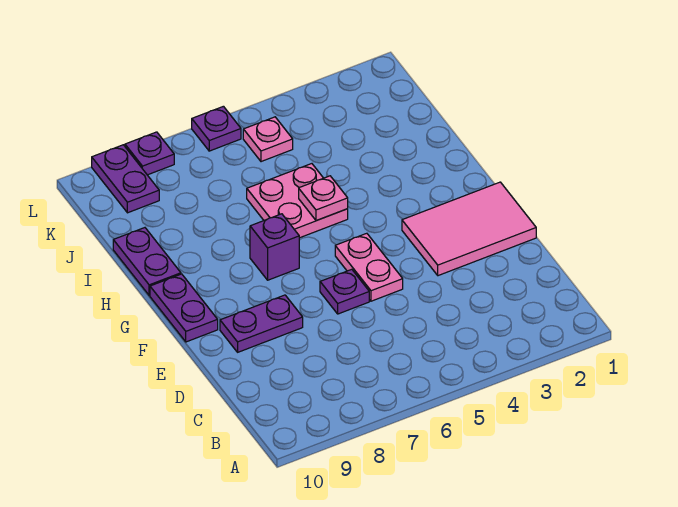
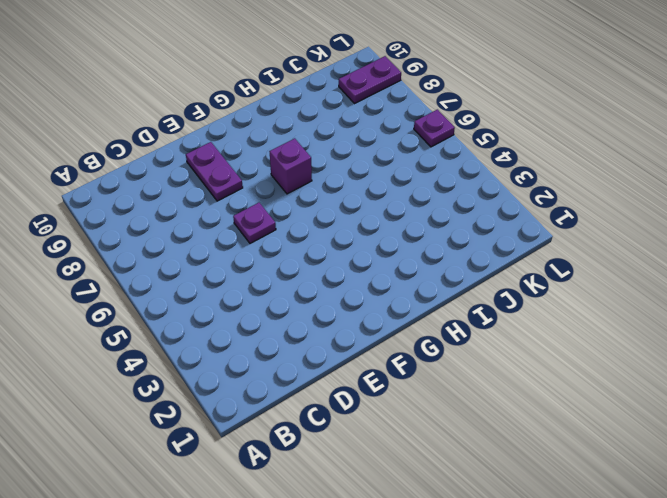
none -> pink tile E1:F3 level 1
none -> pink plate E5:F5 level 1
none -> purple plate F10:G10 level 1

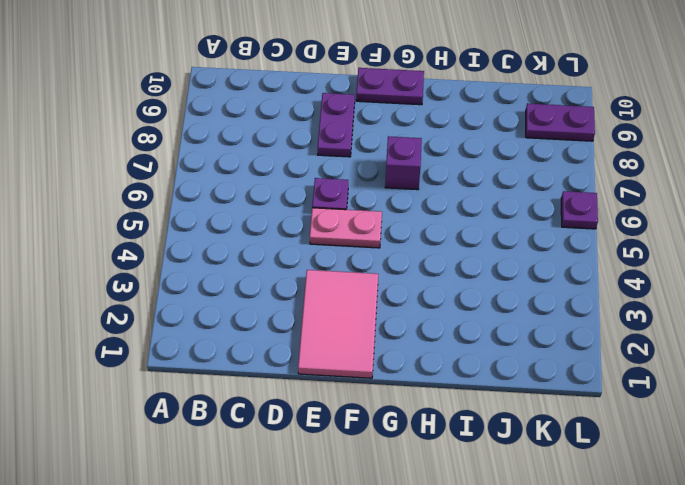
none -> pink plate H5:I6 level 1
none -> purple plate H10:I10 level 1
none -> pink plate K5 level 1

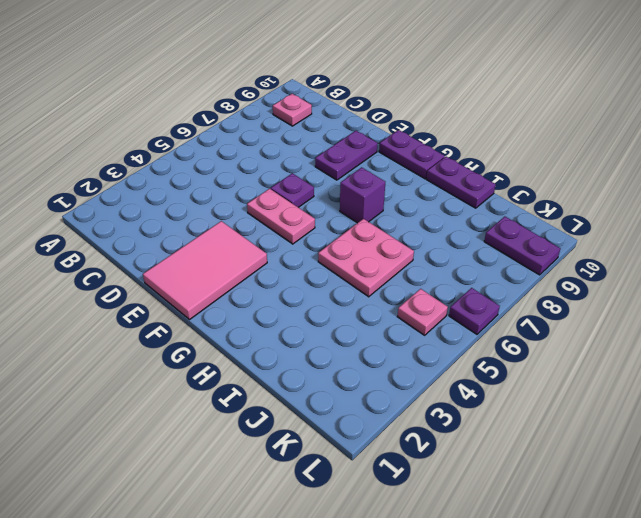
pink plate B9 level 1 -> pink plate H5 level 2
none -> purple plate L8 level 1

